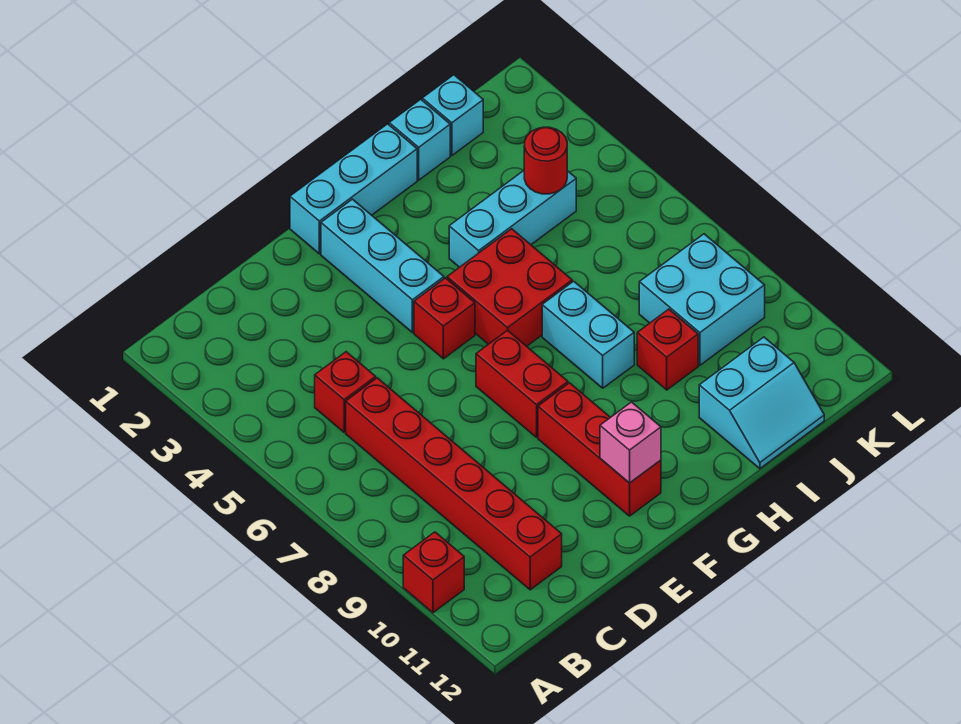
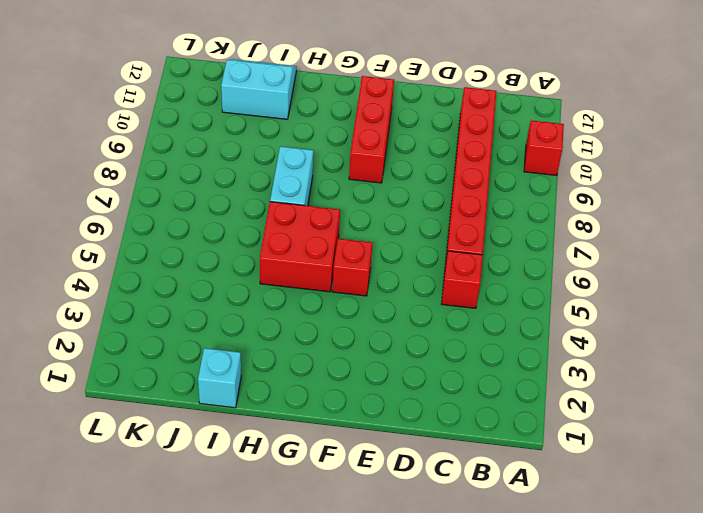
none -> cyan brick F1:H1 level 1
none -> cyan brick F2:F4 level 1
none -> red brick F7:F8 level 1

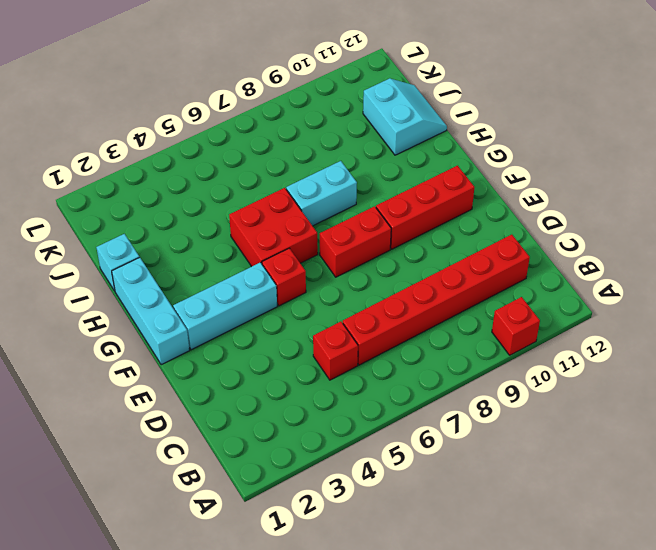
none -> cyan brick H4:J4 level 1
none -> red brick I9 level 1
none -> cyan brick J1 level 1

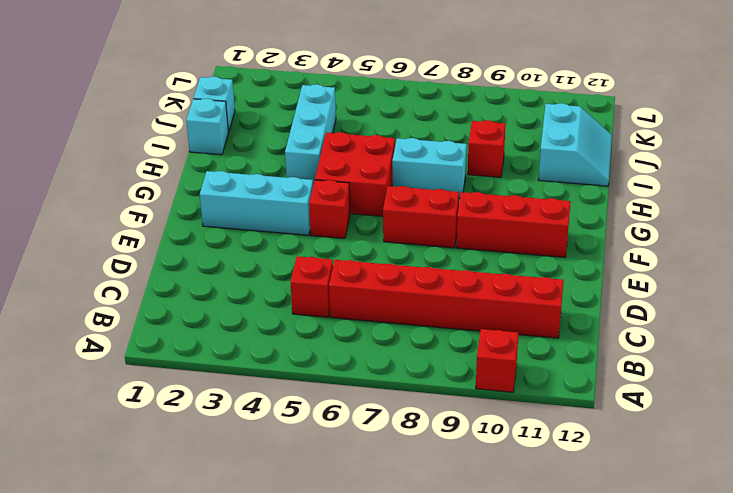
none -> cyan brick F1:H1 level 1
none -> cyan brick J8:K9 level 1
none -> pink brick F11 level 2

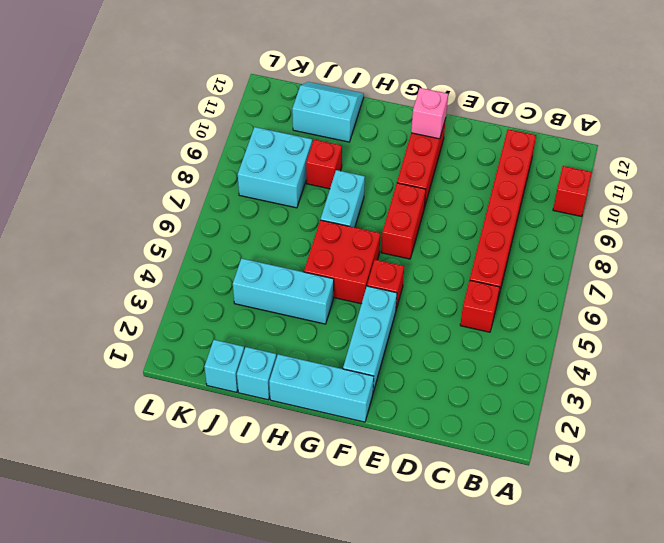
none -> red round brick J4 level 2

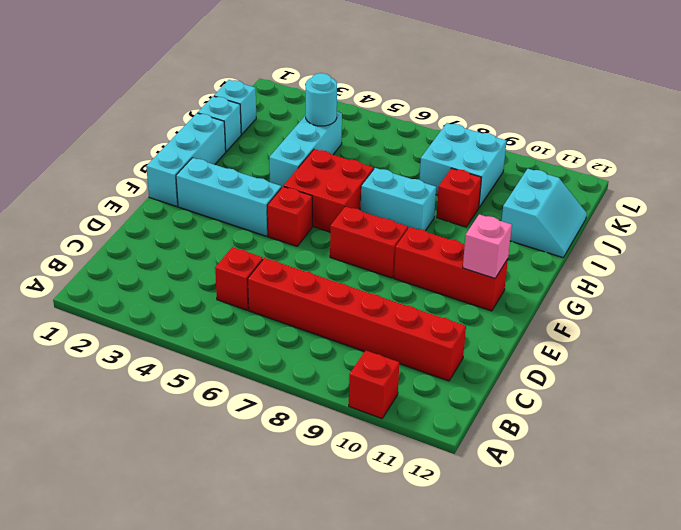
cyan round brick J4 level 2 -> red round brick J4 level 2

